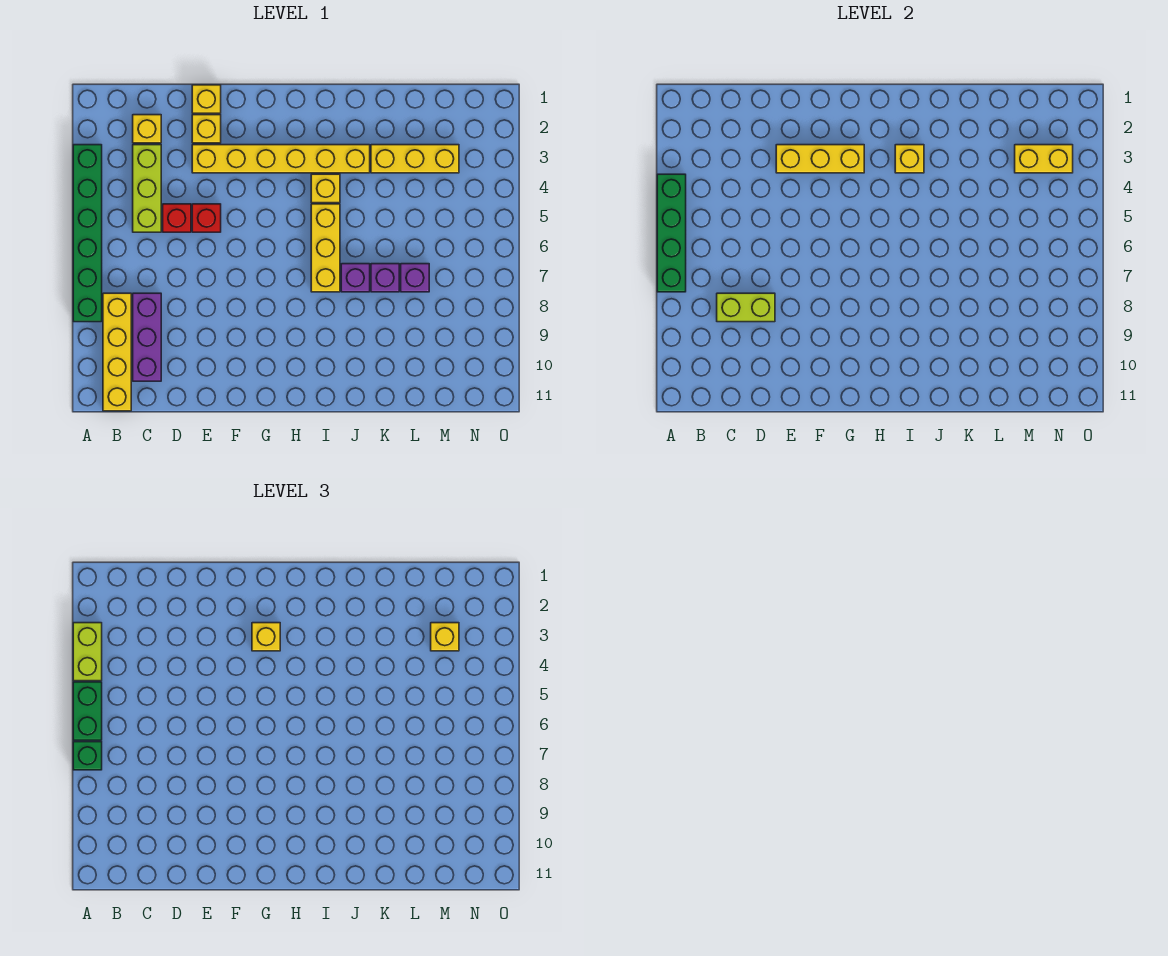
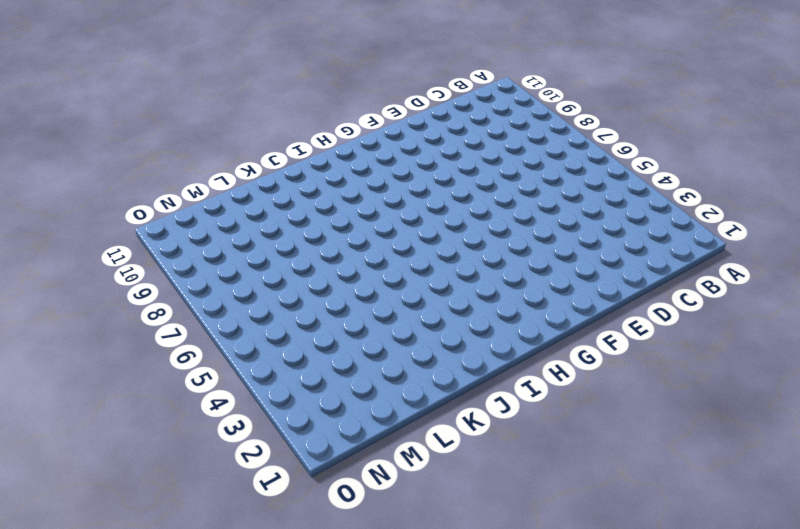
none -> green brick A3:A8 level 1
none -> yellow brick B8:B11 level 1
none -> yellow brick C2 level 1

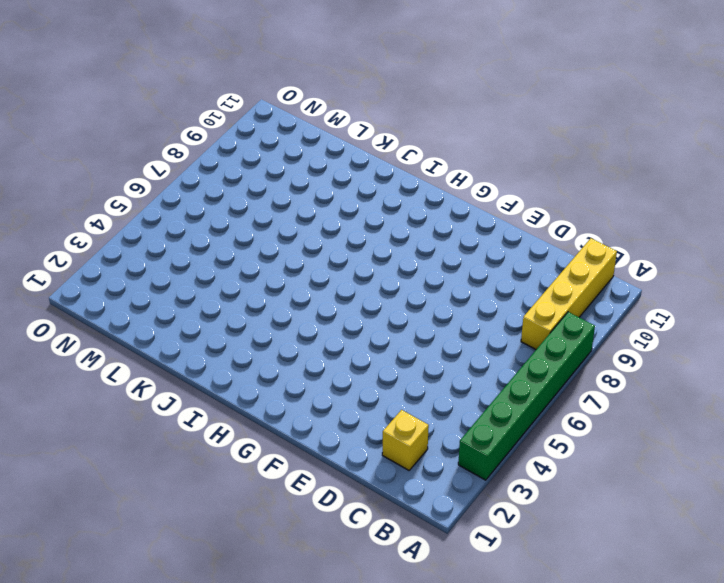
none -> lime brick C3:C5 level 1
none -> purple brick C8:C10 level 1
none -> red brick D5 level 1

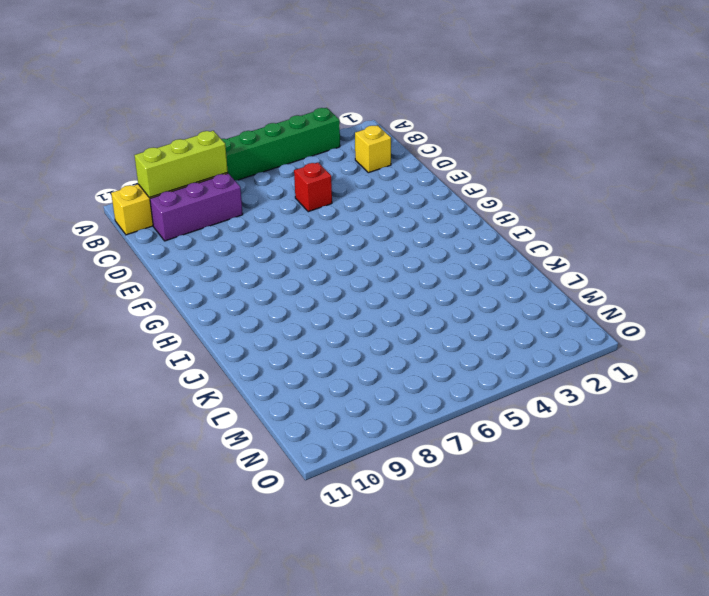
lime brick B8:B10 level 2 -> lime brick C3:C5 level 1
none -> yellow brick E1 level 1
none -> yellow brick E2 level 1
none -> yellow brick E3:J3 level 1

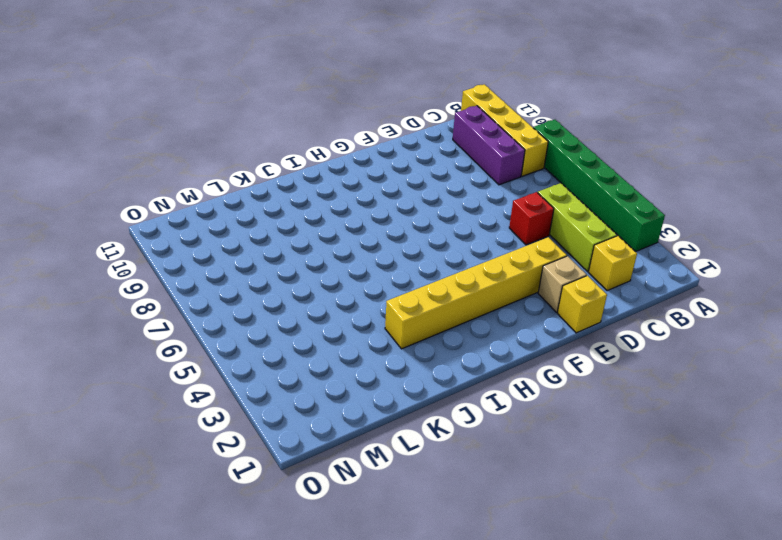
tan brick E2 level 1 -> yellow brick E2 level 1
none -> red brick E5 level 1
none -> yellow brick I4 level 1
none -> yellow brick I5:I7 level 1

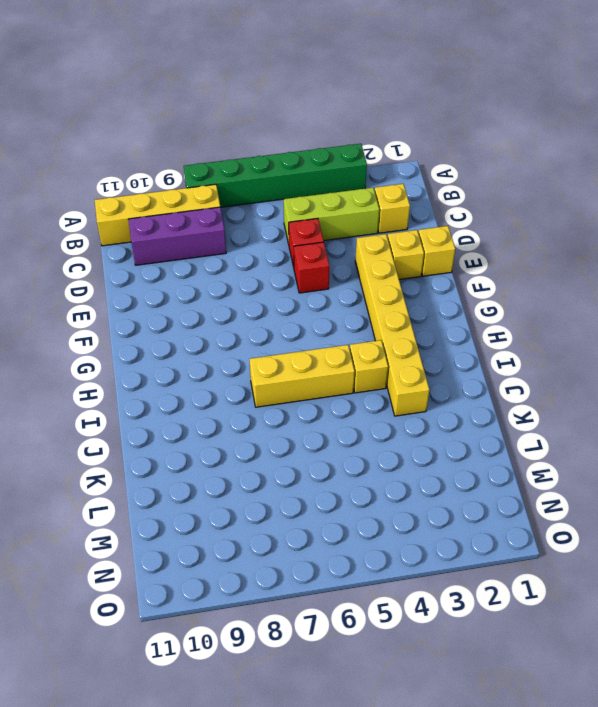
none -> purple brick J7 level 1
none -> yellow brick K3:M3 level 1
none -> purple brick K7 level 1

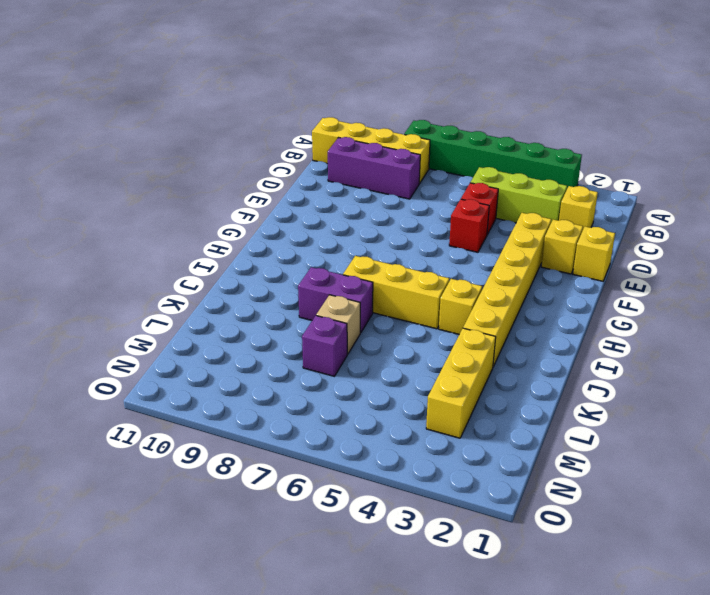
purple brick J7:J8 level 1 -> purple brick J7 level 1
tan brick K7 level 1 -> purple brick K7 level 1
none -> green brick A4:A7 level 2
none -> lime brick C8:D8 level 2
none -> yellow brick E3:G3 level 2

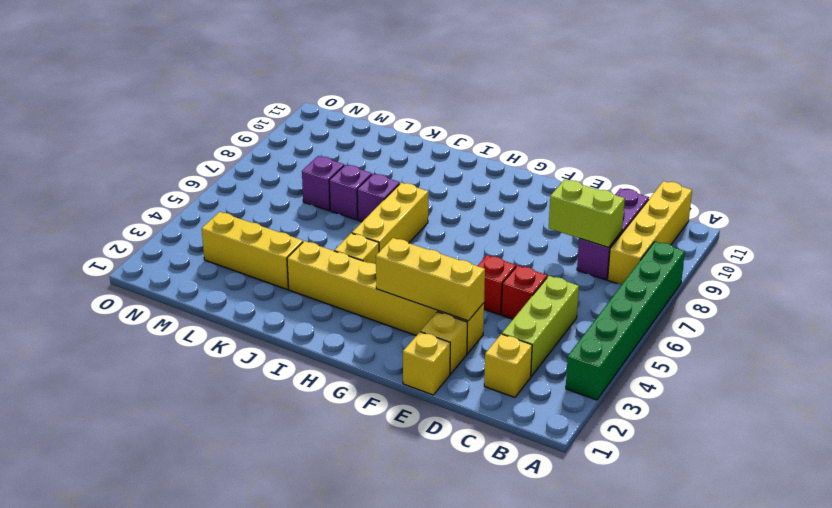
none -> green brick A4:A7 level 2
none -> yellow brick I3 level 2
none -> yellow brick M3:N3 level 2

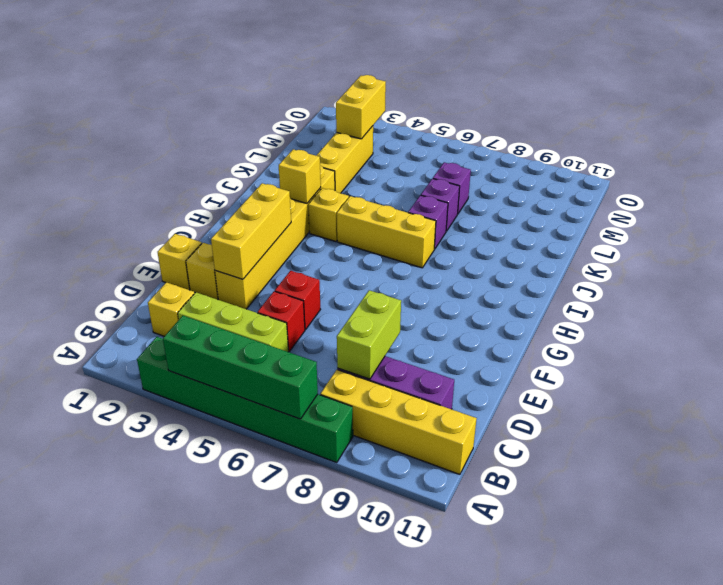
none -> lime brick A3:A4 level 3
none -> green brick A5:A6 level 3
none -> green brick A7 level 3

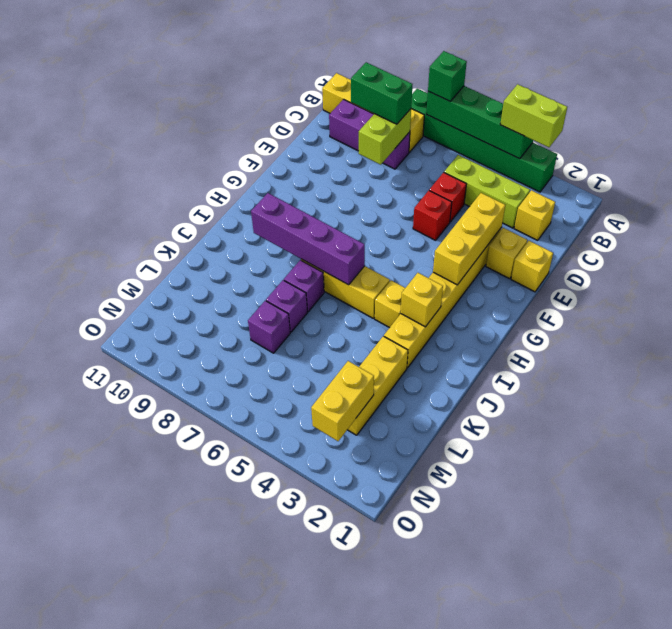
green brick C8:C9 level 3 -> green brick A5:A6 level 3
purple brick I6:I9 level 2 -> none
none -> yellow brick G3 level 3
none -> yellow brick M3 level 3

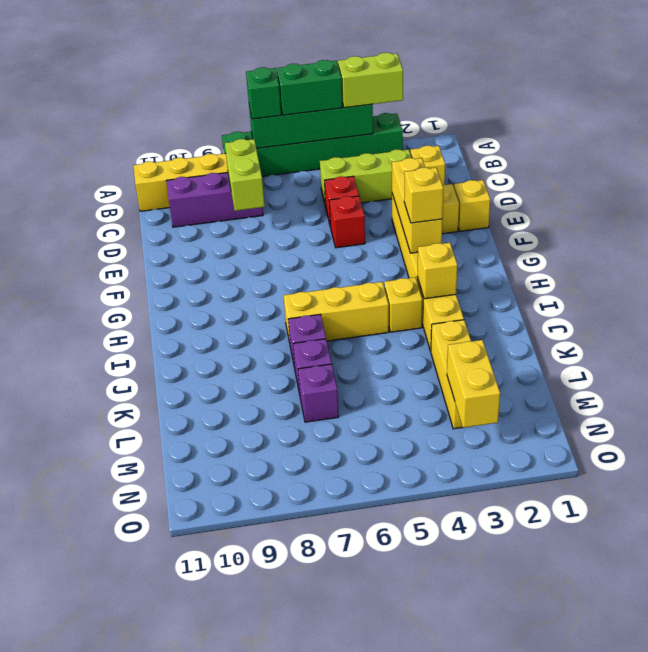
none -> yellow brick M3 level 3

